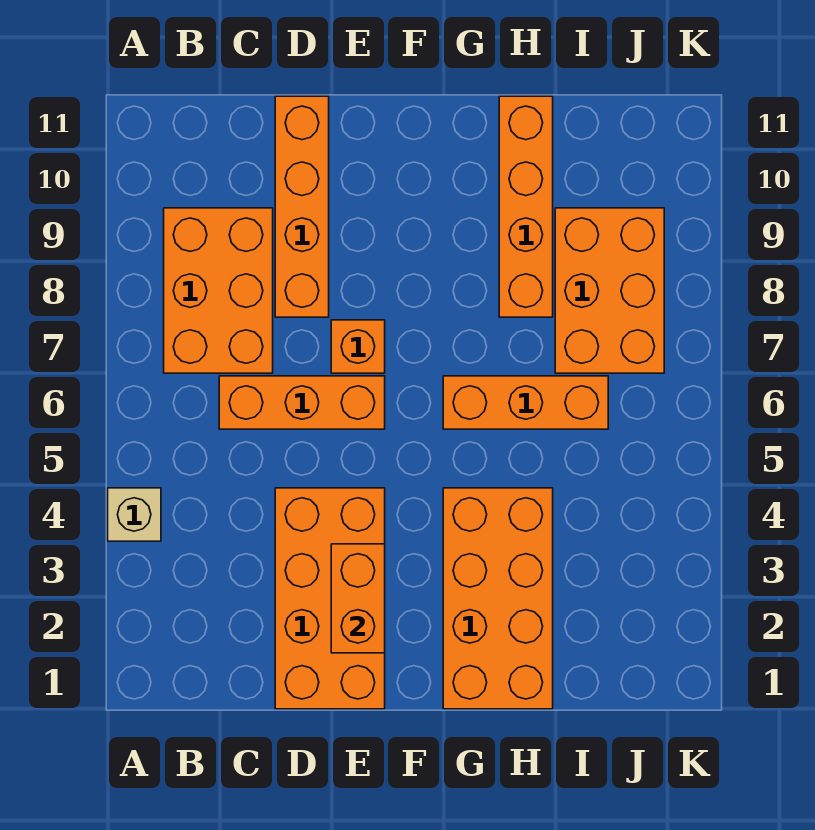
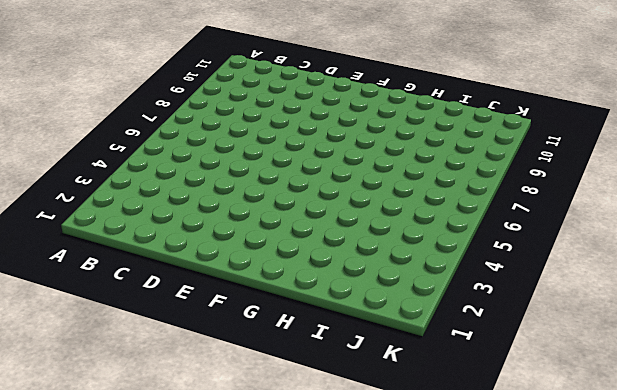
none -> tan brick A4 level 1
none -> orange brick B7:C9 level 1

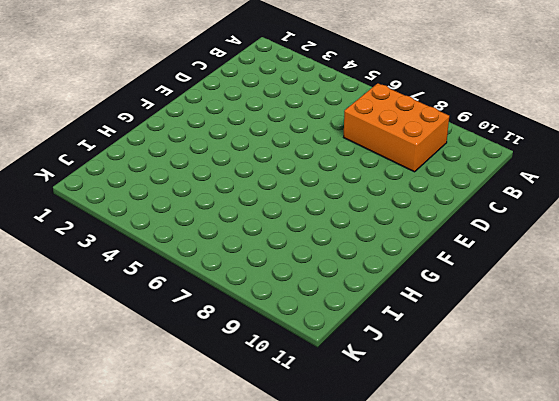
none -> tan brick A4 level 1
none -> orange brick C6:E6 level 1

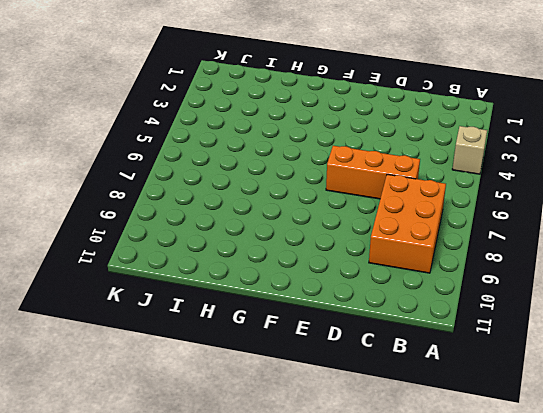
none -> orange brick D1:E4 level 1
none -> orange brick D8:D11 level 1

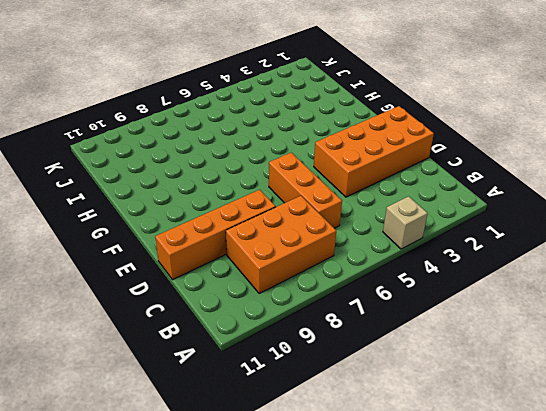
none -> orange brick E7 level 1
none -> orange brick G1:H4 level 1

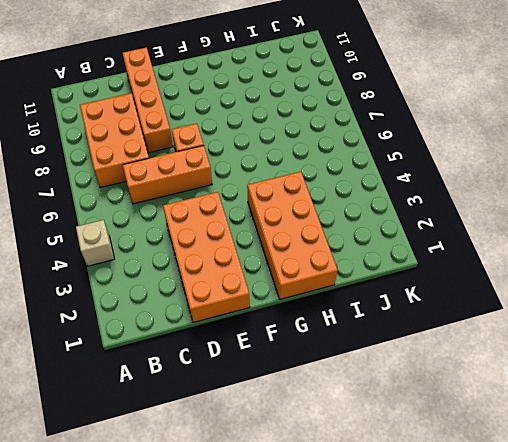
none -> orange brick G6:I6 level 1
none -> orange brick H8:H11 level 1

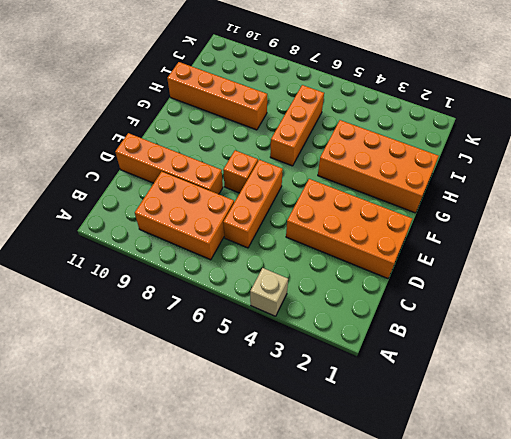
none -> orange brick I7:J9 level 1
none -> orange brick E2:E3 level 2

